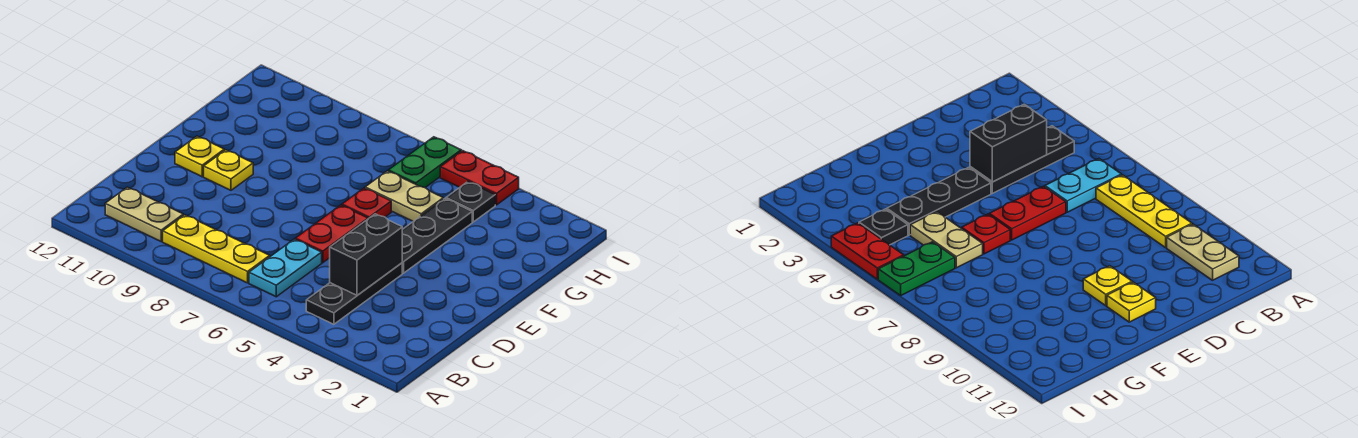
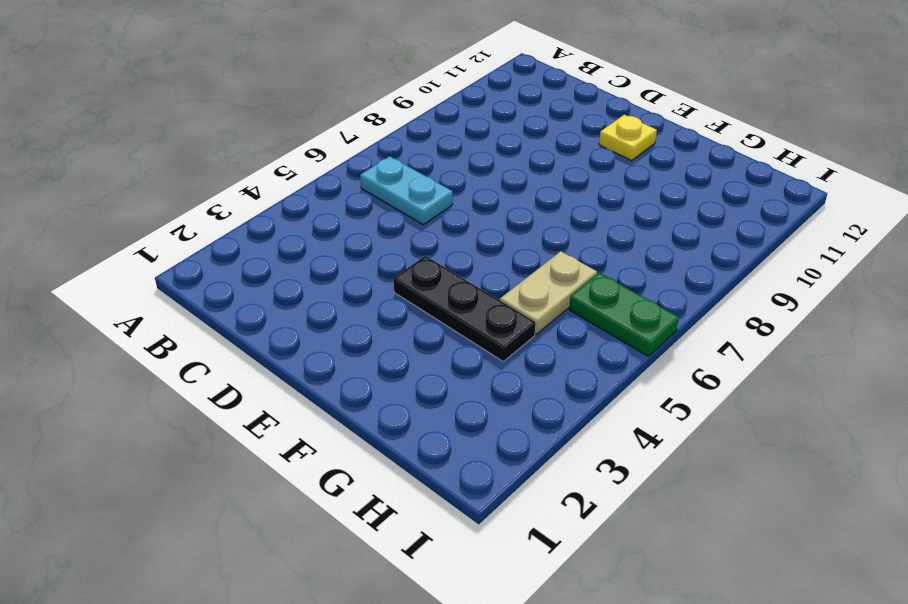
none -> black plate B4:D4 level 1
none -> yellow plate B7:B9 level 1
none -> tan plate B10:B11 level 1

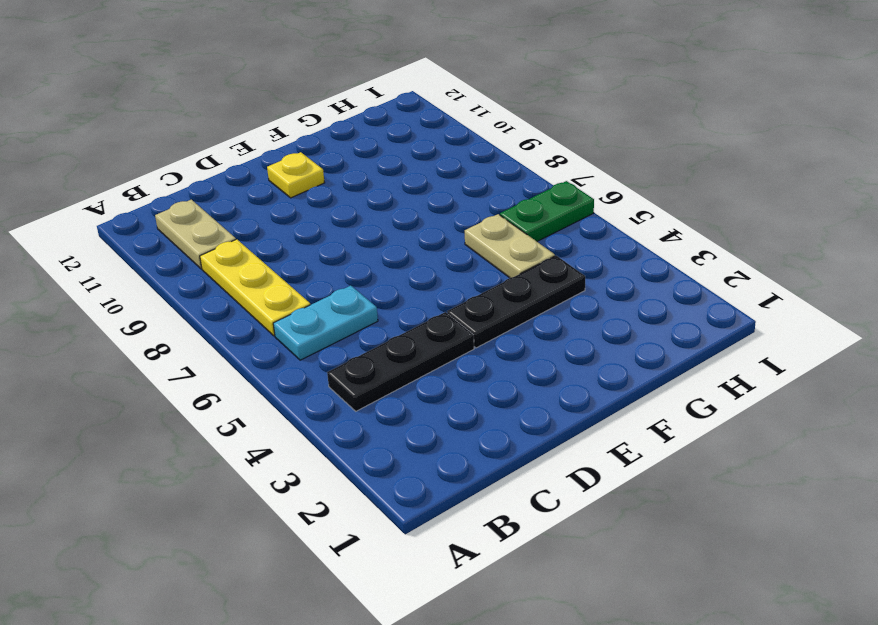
none -> red plate D6:E6 level 1
none -> yellow plate E10 level 1
none -> red plate F6 level 1

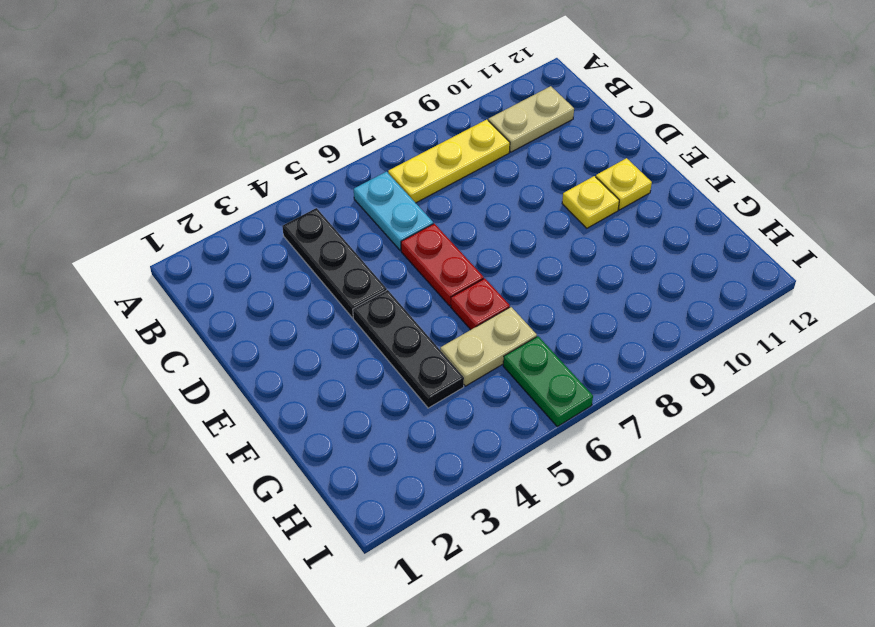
none -> black plate H4 level 1
none -> red plate I4:I5 level 1
none -> black brick C4:D4 level 2

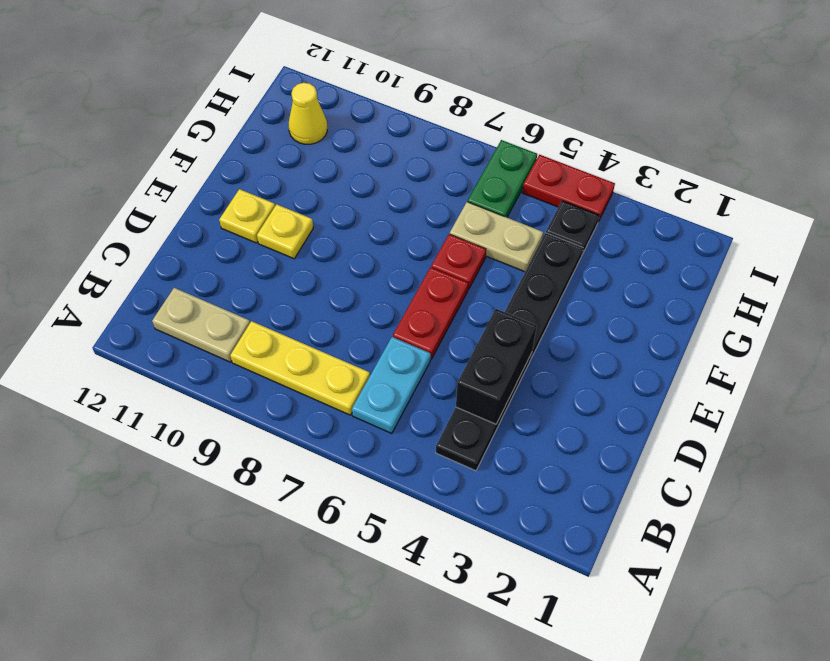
yellow cone H11 level 1 -> none

